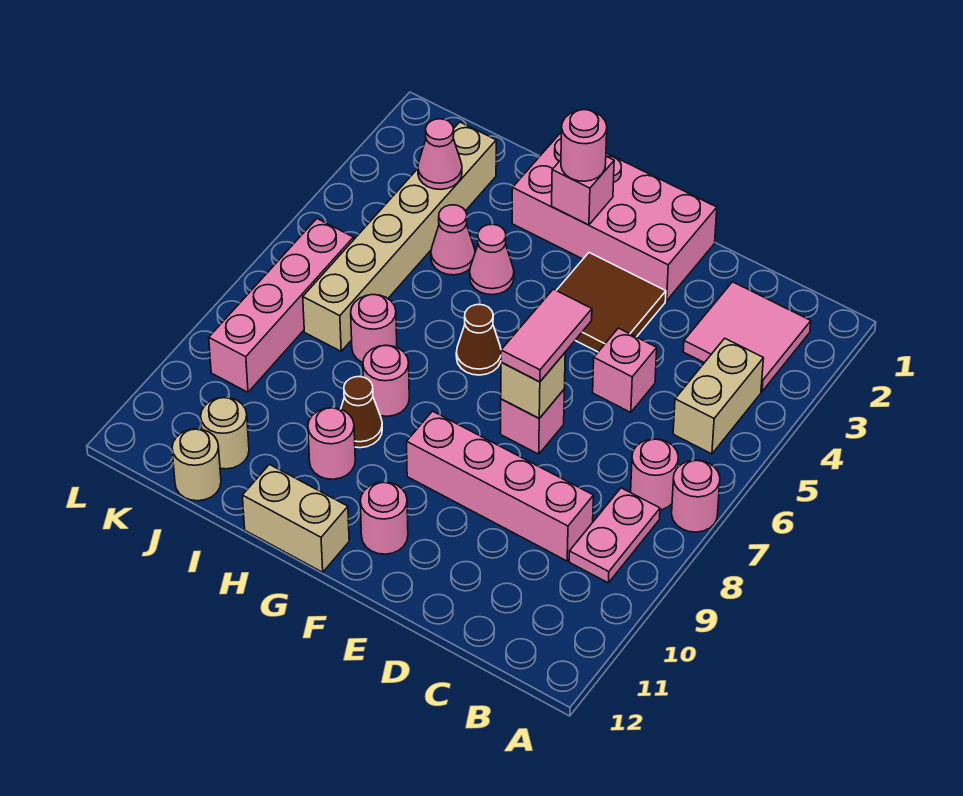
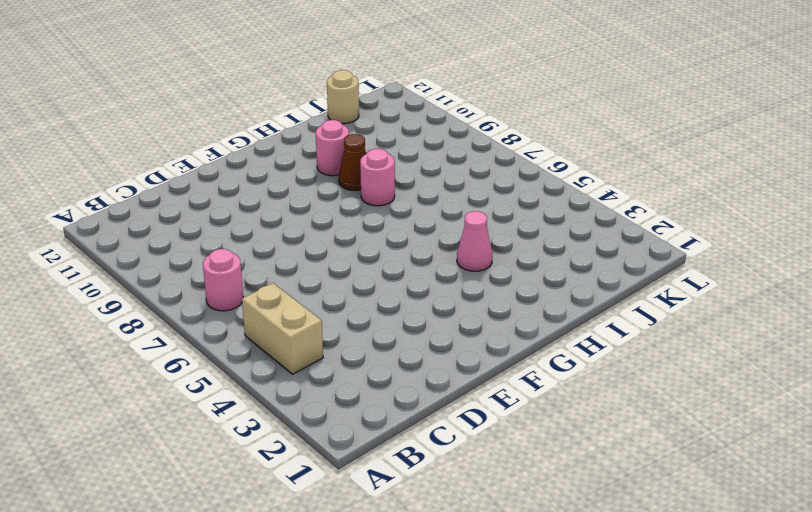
none -> pink round brick A7 level 1
none -> pink tile B2:C3 level 1
none -> pink plate B8:B9 level 1

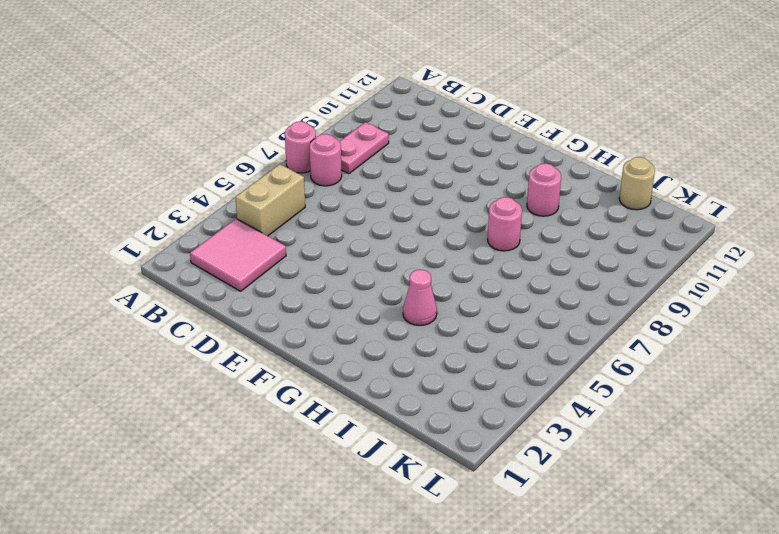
none -> pink brick C9:F9 level 1
none -> pink brick D5 level 1
none -> pink brick E1:H2 level 1

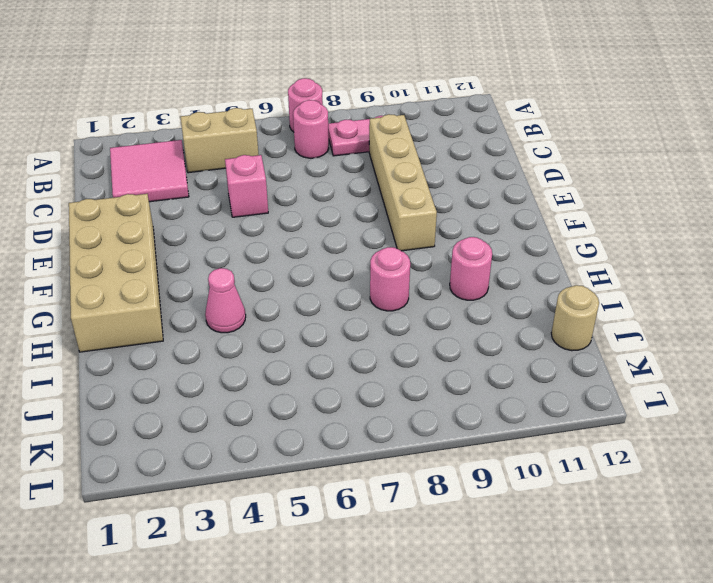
tan brick C9:F9 level 1 -> pink brick C9:F9 level 1
tan brick E1:H2 level 1 -> pink brick E1:H2 level 1
none -> brown tile E3:F4 level 1
none -> pink brick E7 level 1
none -> pink round brick F11 level 1

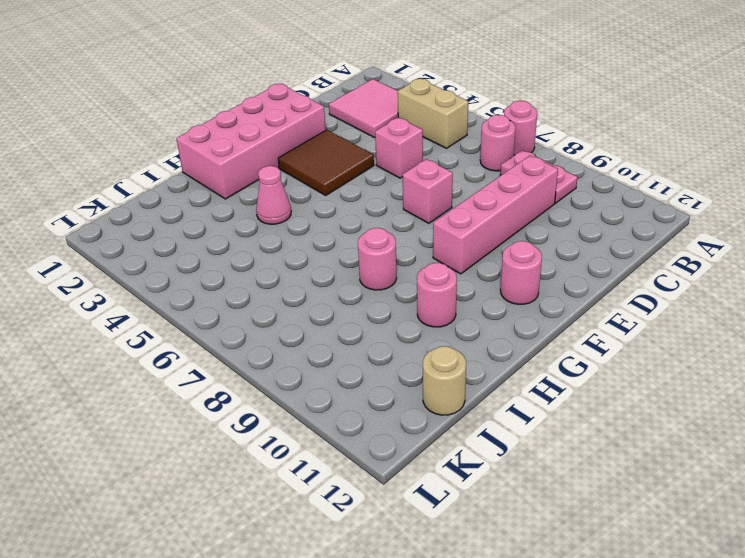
none -> brown cone G6 level 1
none -> tan brick G12:H12 level 1
none -> brown cone H9 level 1

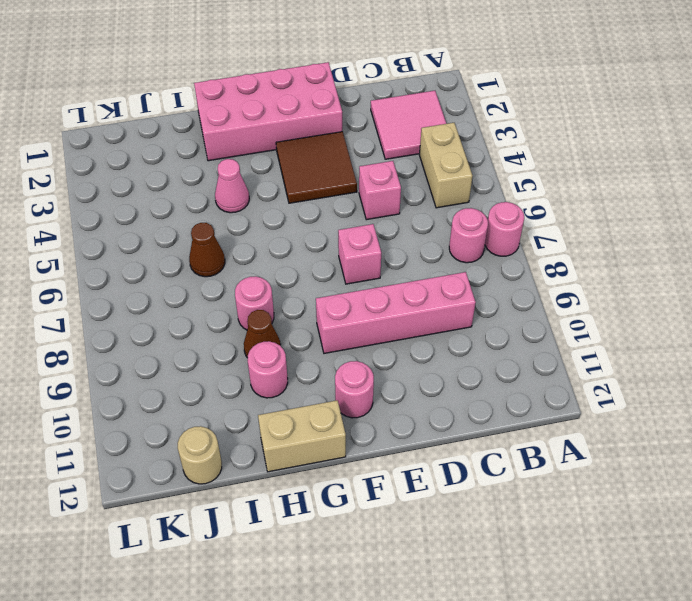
brown cone I6 level 1 -> brown cone G6 level 1
none -> pink plate B8:B9 level 1
none -> pink cone I4 level 1
none -> pink round brick I7 level 1

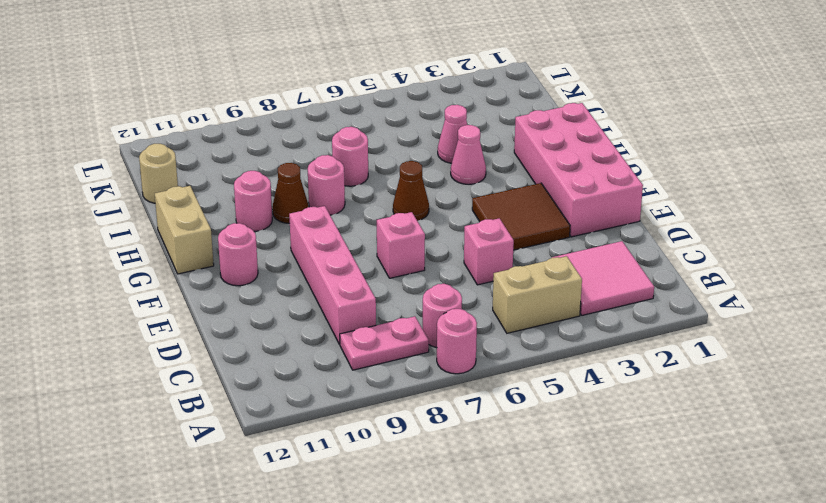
none -> tan brick J2:J7 level 1
none -> tan round brick J11 level 1
none -> pink brick K6:K9 level 1

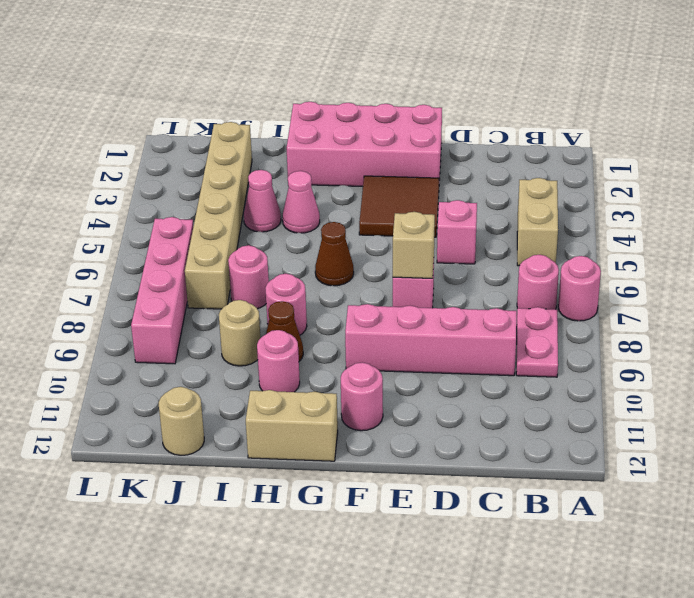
tan round brick I9 level 1 -> tan round brick J11 level 1
none -> pink tile B2:C3 level 1
none -> pink brick G2 level 2
none -> pink cone J3 level 2

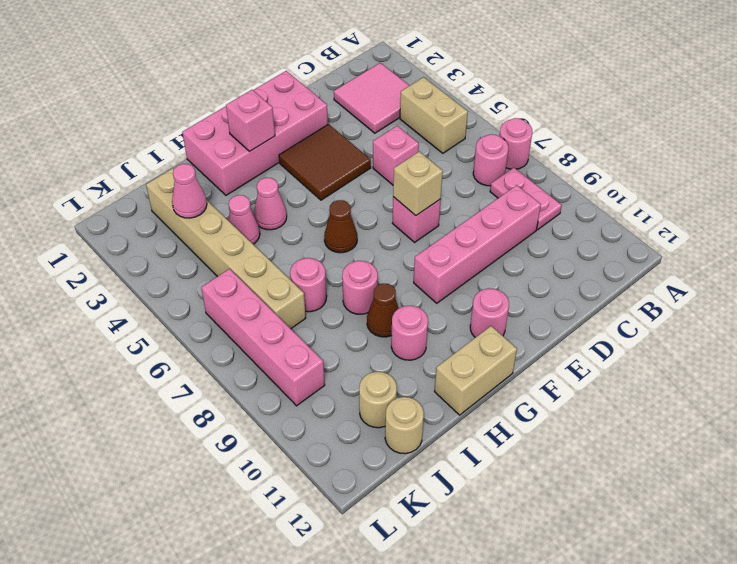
none -> pink tile E6:E7 level 3
none -> pink round brick G2 level 3

